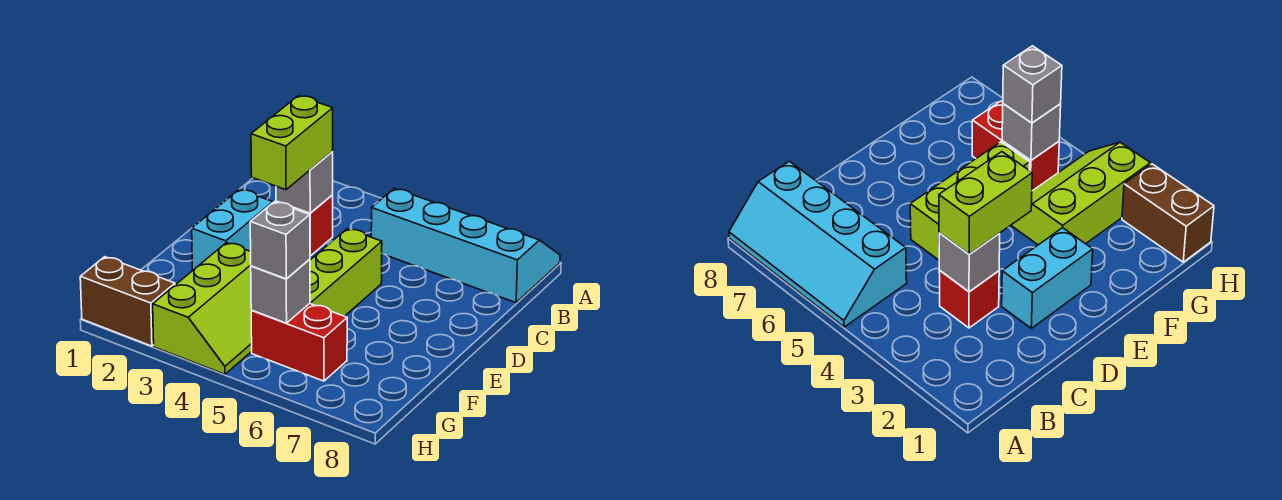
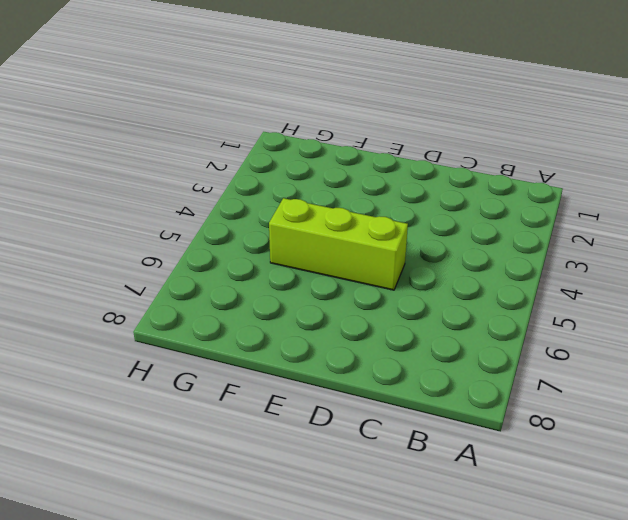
none -> cyan slope A5:B8 level 1 top B
none -> red brick C3 level 1

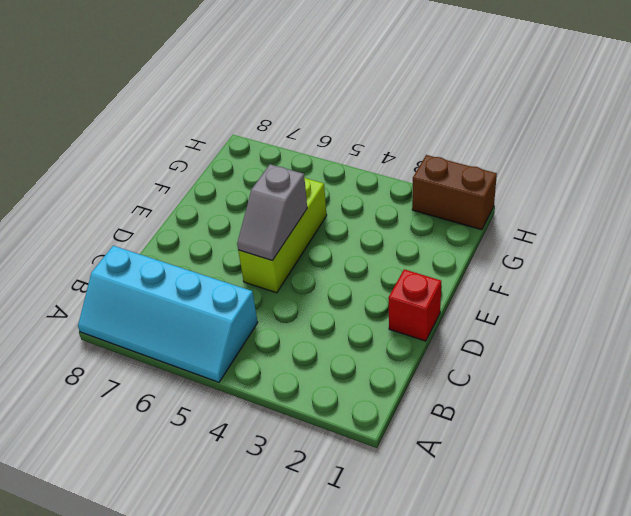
red brick D1 level 1 -> red brick C3 level 1
grey slope D5:E5 level 2 top E -> none
none -> cyan brick D2:E2 level 1
none -> lime slope F3:H4 level 1 top 3

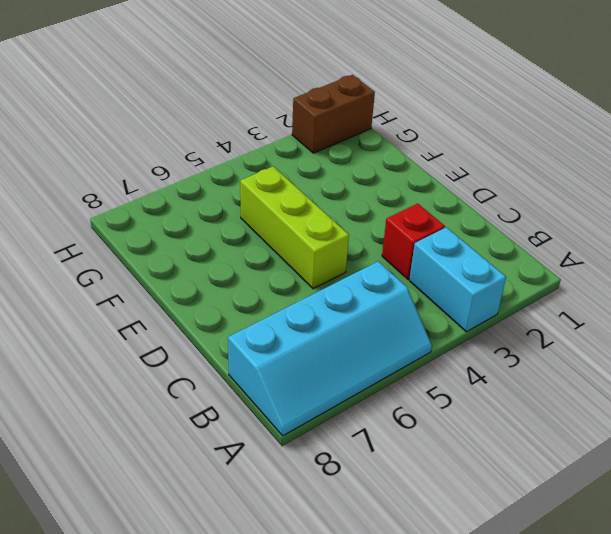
cyan brick A3:B3 level 1 -> cyan brick D2:E2 level 1
none -> lime slope F3:H4 level 1 top 3
none -> red brick G5:G6 level 1

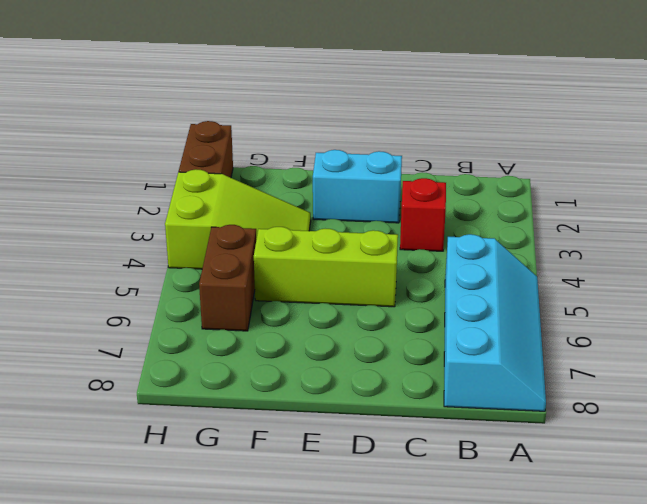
lime slope F3:H4 level 1 top H -> lime slope F3:H4 level 1 top 3
brown brick G5:G6 level 1 -> red brick G5:G6 level 1
none -> grey brick C3 level 2
none -> grey brick G5 level 2

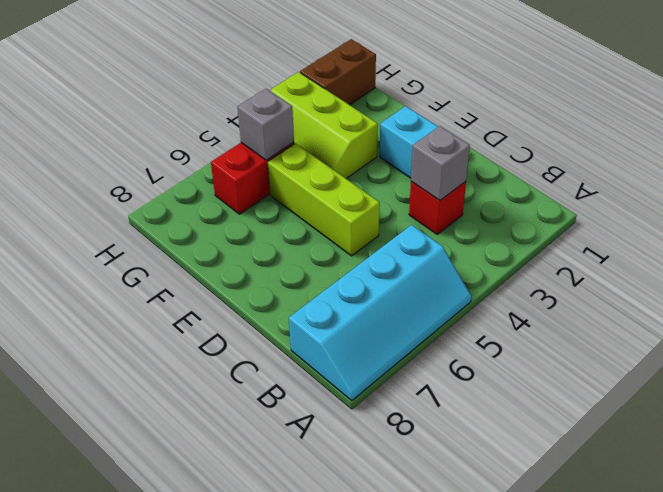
none -> lime brick C3:D3 level 3
none -> grey brick G5 level 3

